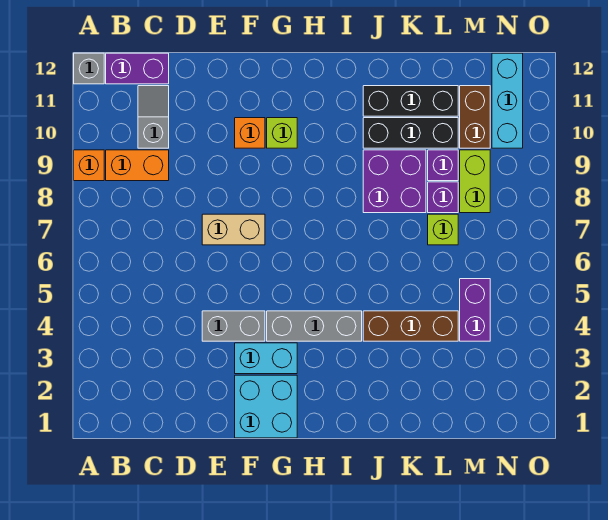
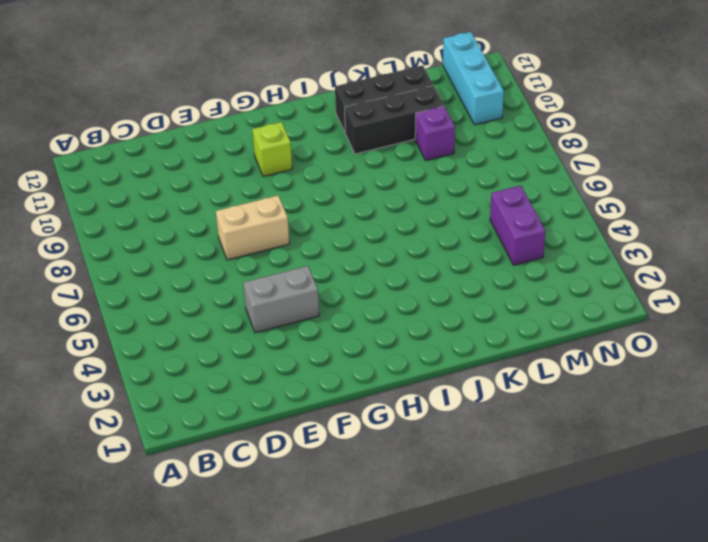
none -> orange brick A9 level 1
none -> grey brick A12 level 1
none -> orange brick B9:C9 level 1

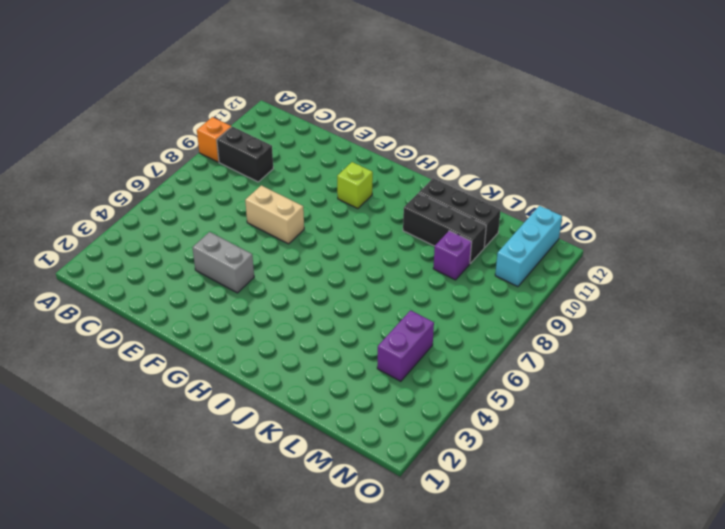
black brick B9:C9 level 1 -> orange brick B9:C9 level 1
none -> grey brick A12 level 1
none -> purple brick B12:C12 level 1
none -> grey slope C10:C11 level 1 top 10

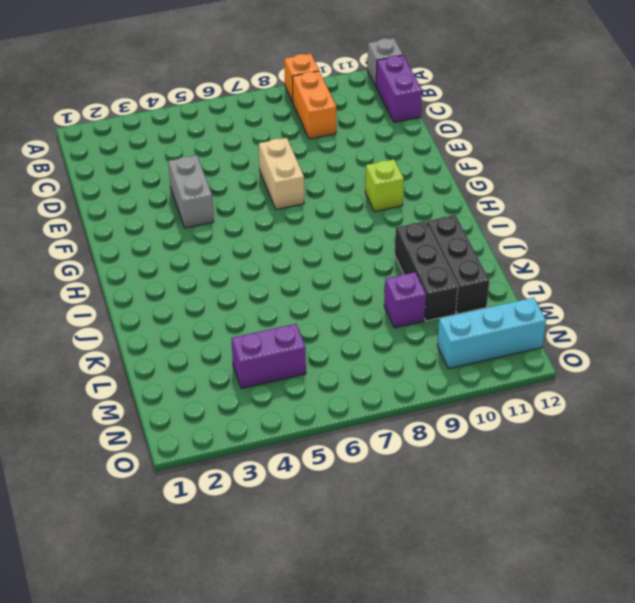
none -> grey slope C10:C11 level 1 top 10
none -> cyan brick F1:G2 level 1
none -> cyan brick F3:G3 level 1

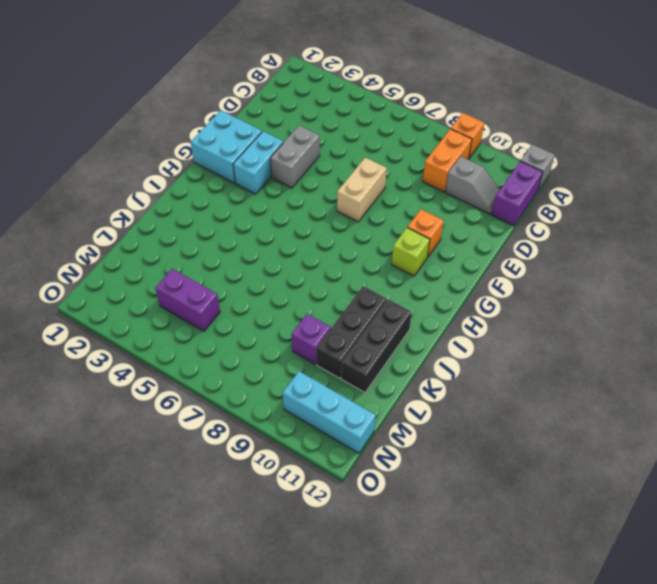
none -> grey brick G4:I4 level 1
none -> brown brick J4:L4 level 1
none -> purple brick J8:K9 level 1

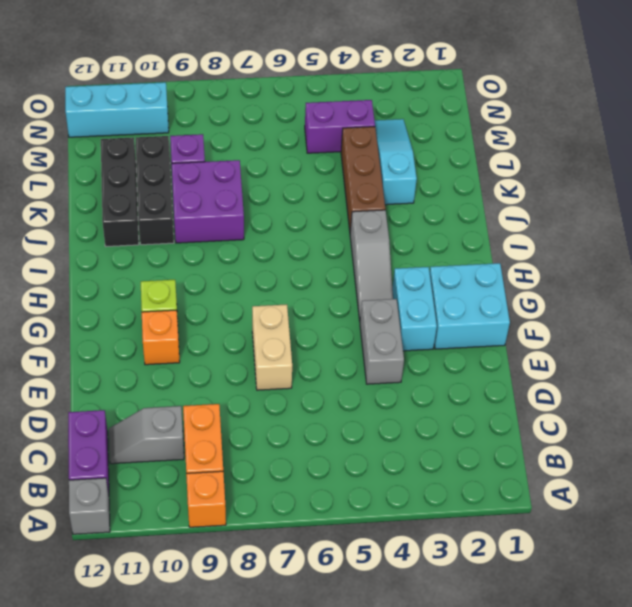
grey slope G4:I4 level 1 top I -> grey brick G4:I4 level 1
cyan slope K3:M3 level 1 top K -> none
none -> lime brick L7 level 1
none -> purple brick L8 level 1
none -> lime brick M8:M9 level 1

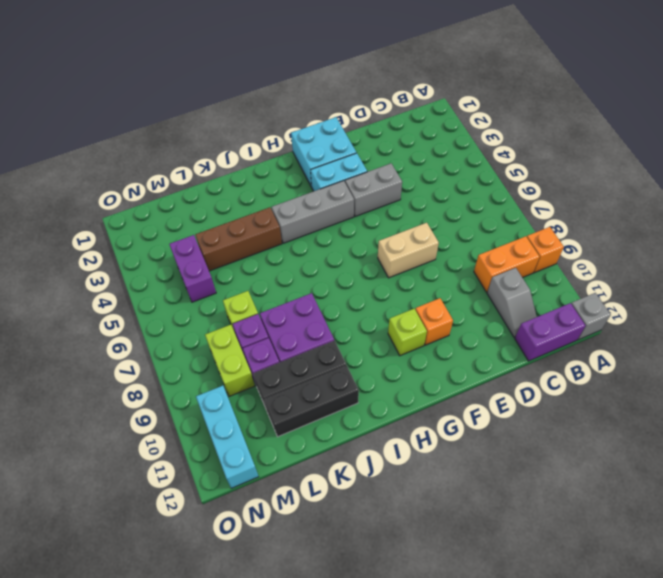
none -> brown brick M10:M11 level 1

